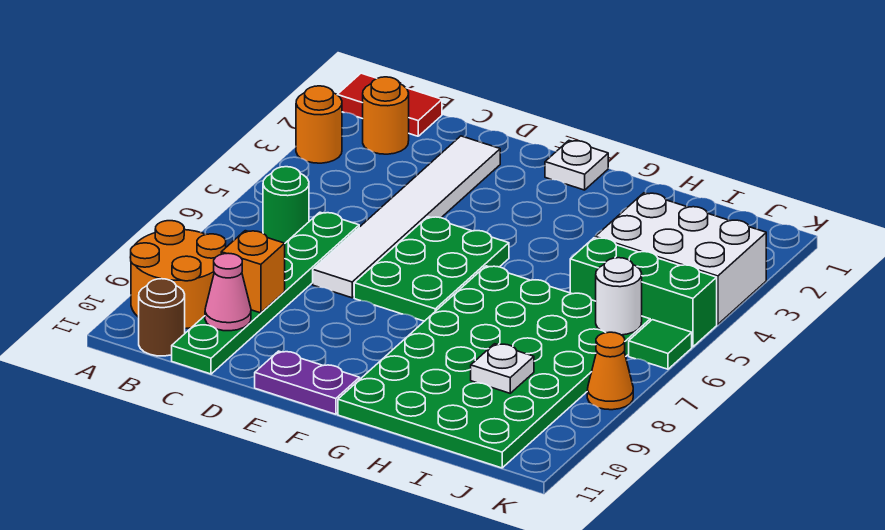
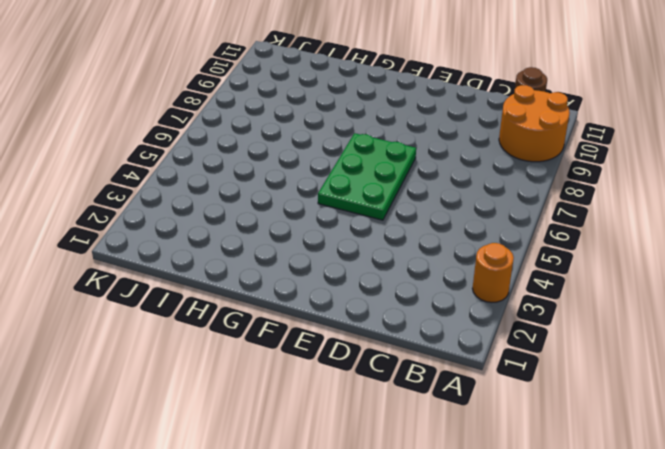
none -> red tile A1:B1 level 1
none -> orange round brick B2 level 1
none -> green round brick B6 level 1

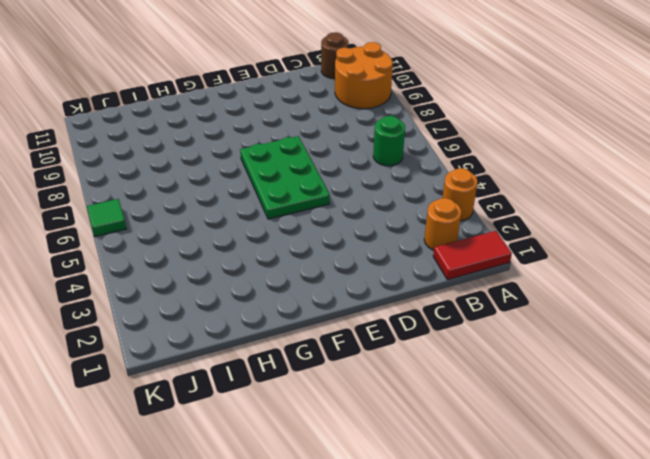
none -> green plate C6:C11 level 1
none -> white tile D2:D7 level 1
none -> purple plate E11:F11 level 1

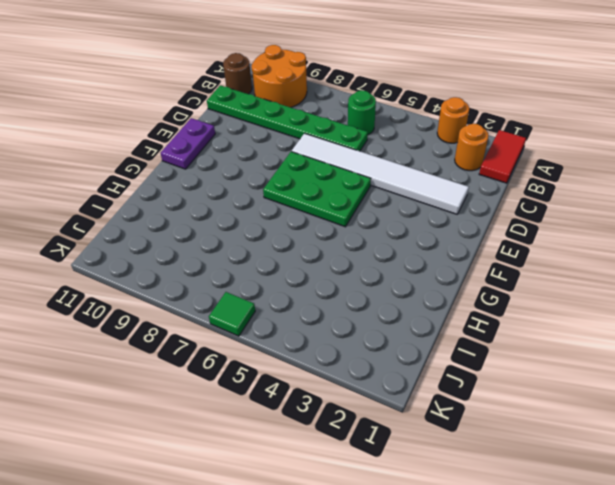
none -> white plate F1 level 1
none -> green plate G6:J11 level 1
none -> white brick I3:K4 level 1

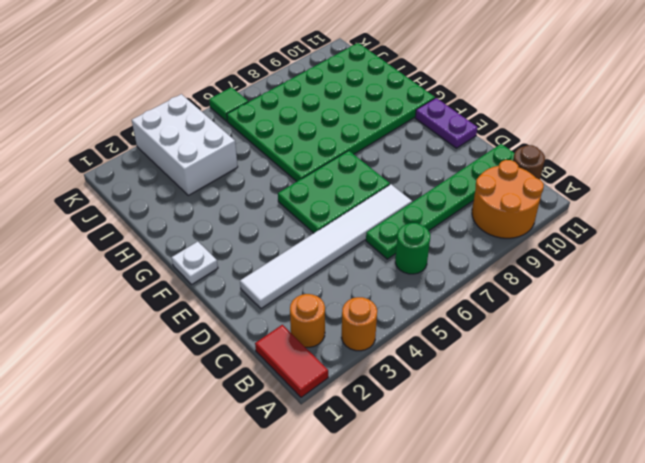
none -> green brick I5:K5 level 1
none -> orange cone K8 level 1
none -> orange brick C9 level 2

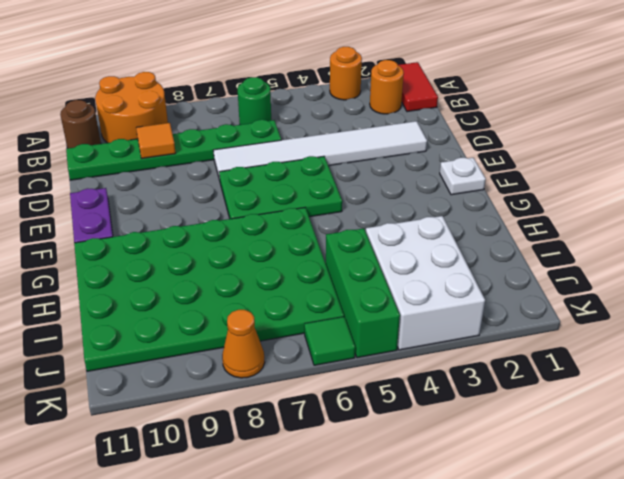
orange tile C9 level 2 -> orange brick C9 level 2
none -> pink cone C10 level 2
none -> white plate I9 level 2
none -> white round brick J6 level 2

